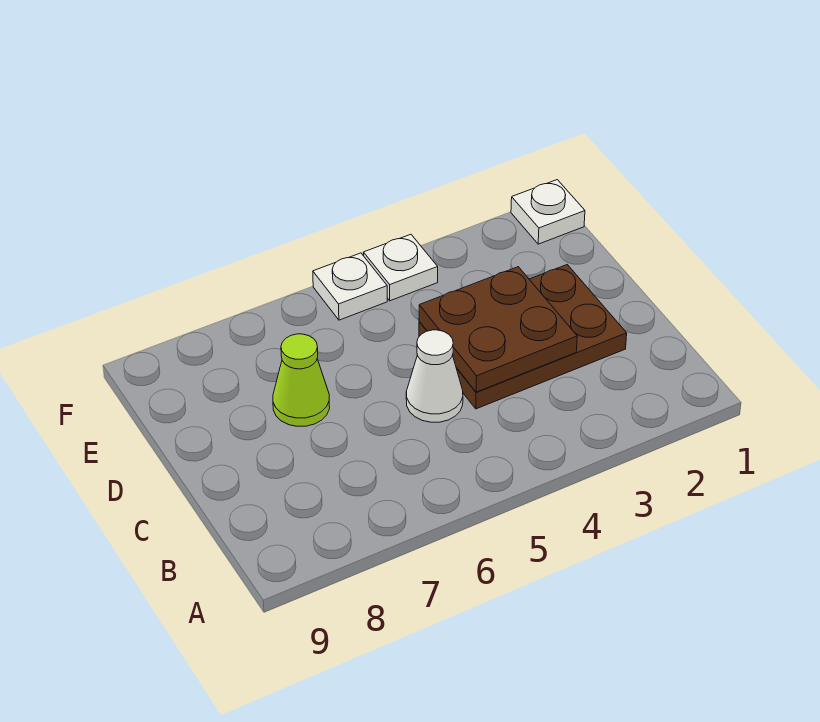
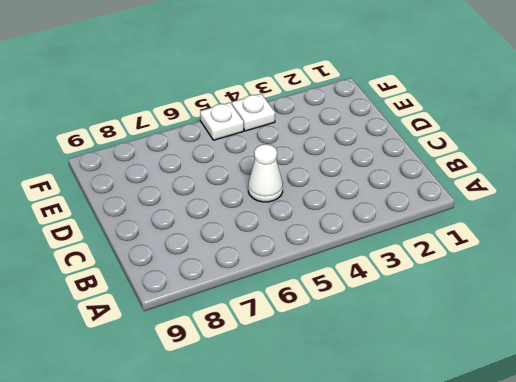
none -> brown plate C2:D4 level 1
none -> lime cone D7 level 1

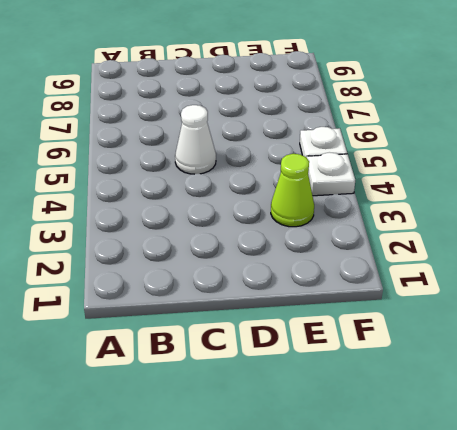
lime cone E3 level 1 -> lime cone D7 level 1
none -> brown plate C2:D4 level 1
none -> white plate F1 level 1

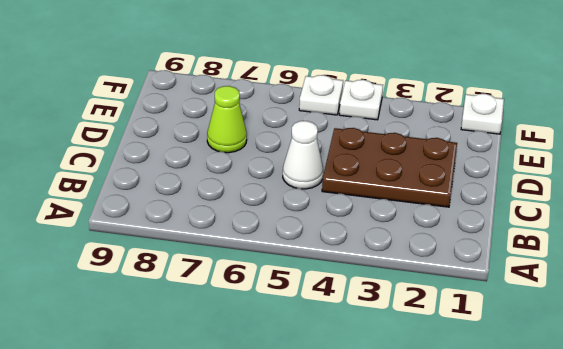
none -> brown plate C3:D4 level 2

